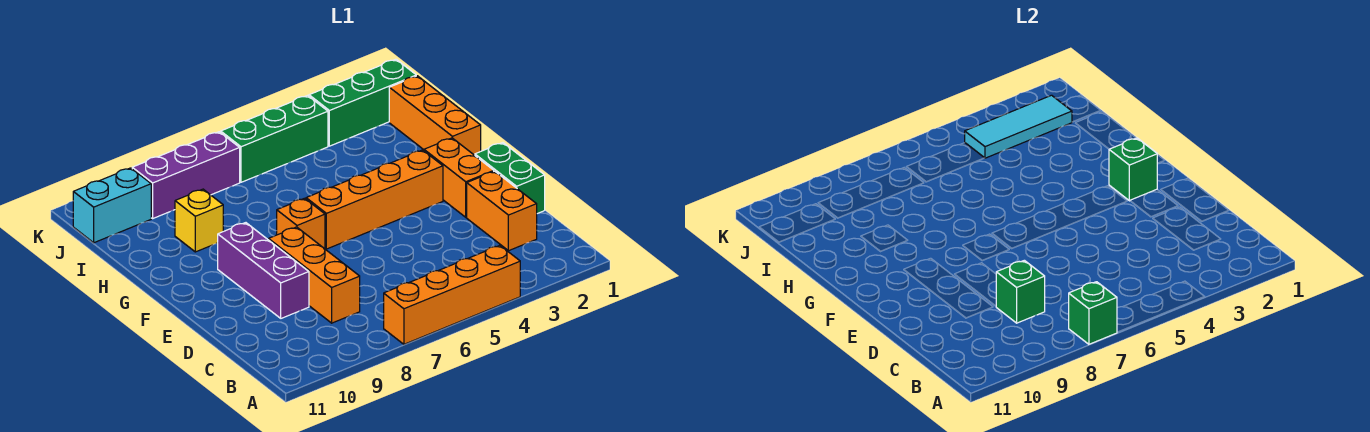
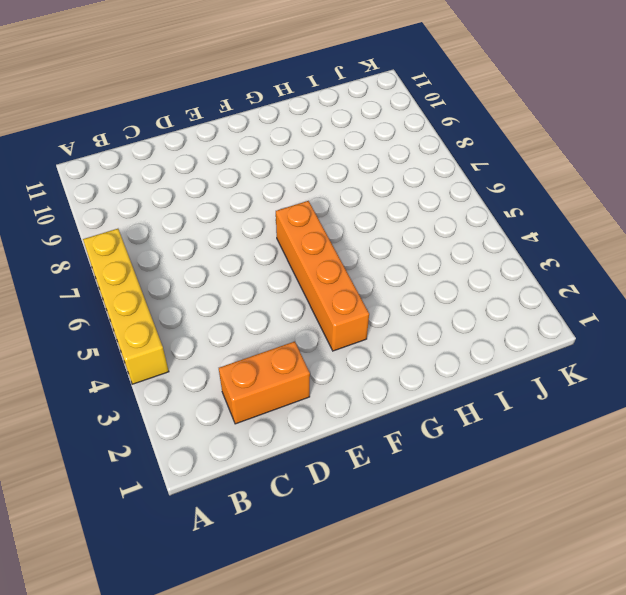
yellow brick A4:A7 level 1 -> orange brick A4:A7 level 1
none -> orange brick C8:E8 level 1
none -> green brick D1:E1 level 1
none -> purple brick D9:F9 level 1

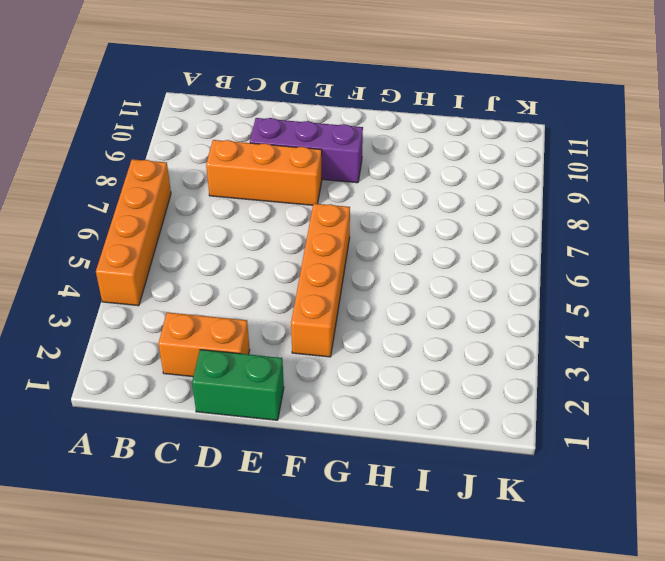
none -> orange brick E2:F2 level 1
none -> orange brick F7 level 1
none -> orange brick G1:I1 level 1

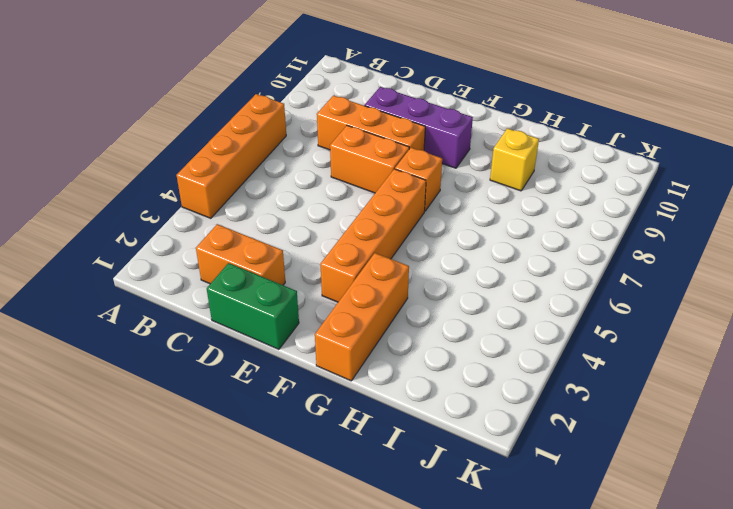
orange brick D7:E7 level 1 -> orange brick E2:F2 level 1
orange brick G1:G3 level 1 -> orange brick G1:I1 level 1
none -> green brick J1:J3 level 1
none -> green brick J4:J6 level 1
none -> purple brick J7:J9 level 1

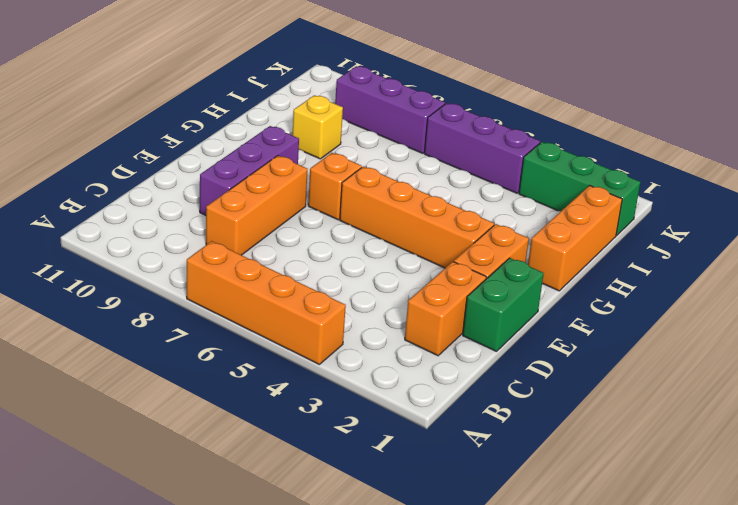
purple brick J4:J6 level 1 -> green brick J4:J6 level 1
none -> cyan brick J10:J11 level 1
none -> green brick A7 level 2
none -> green brick C8 level 2

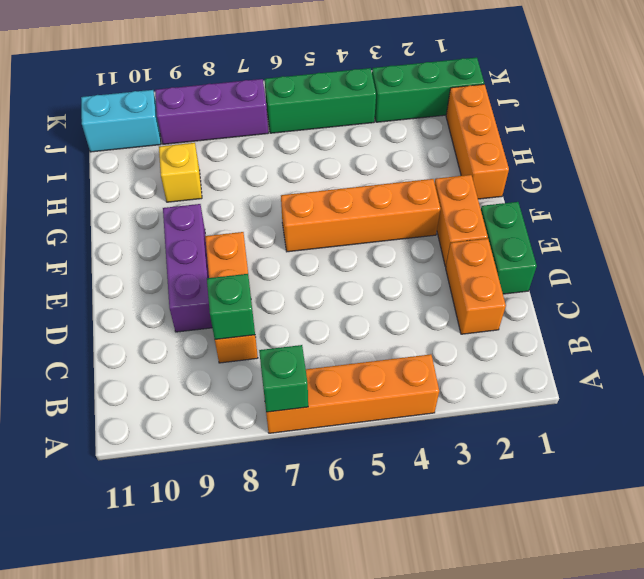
none -> orange brick F7 level 1
none -> green brick F2 level 2
none -> cyan tile J2:J4 level 2

